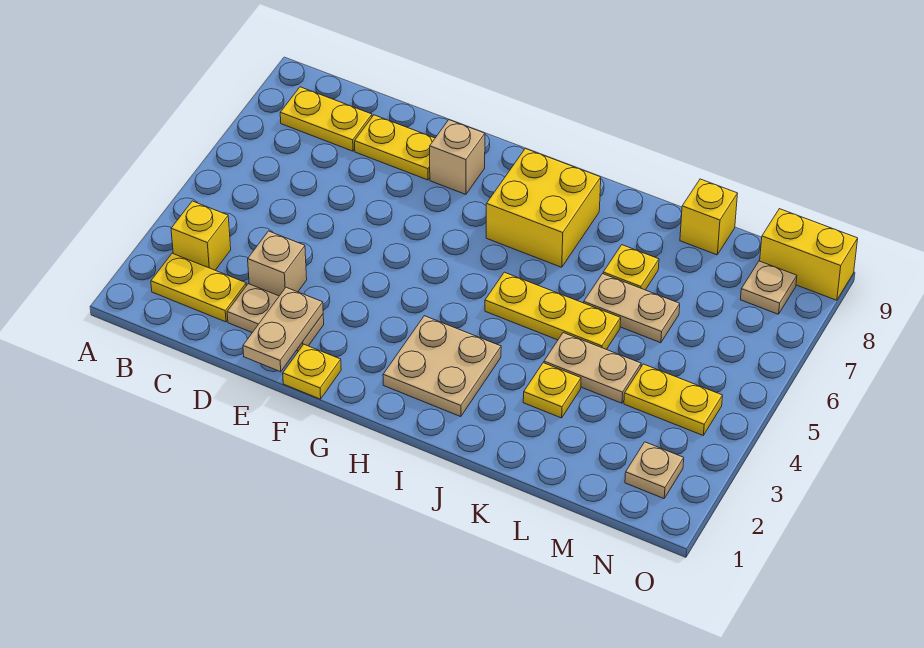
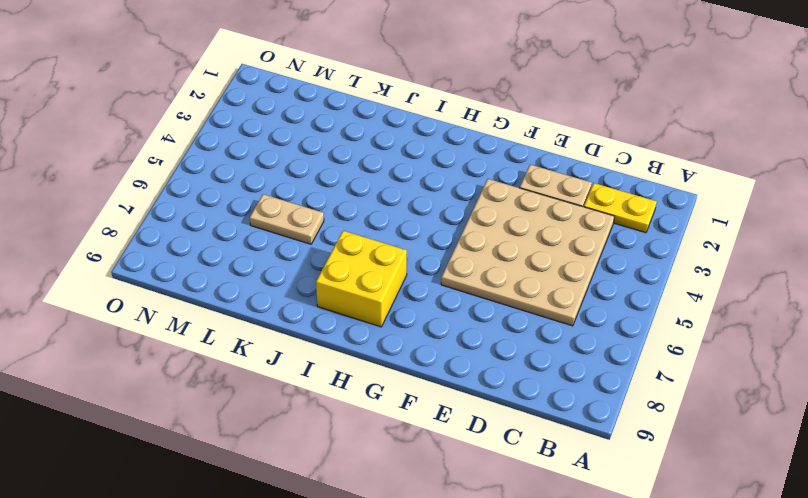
tan plate C3:F6 level 1 -> tan brick D3 level 1
none -> yellow brick B3 level 1
none -> yellow plate B8:C8 level 1
none -> yellow plate D8:E8 level 1

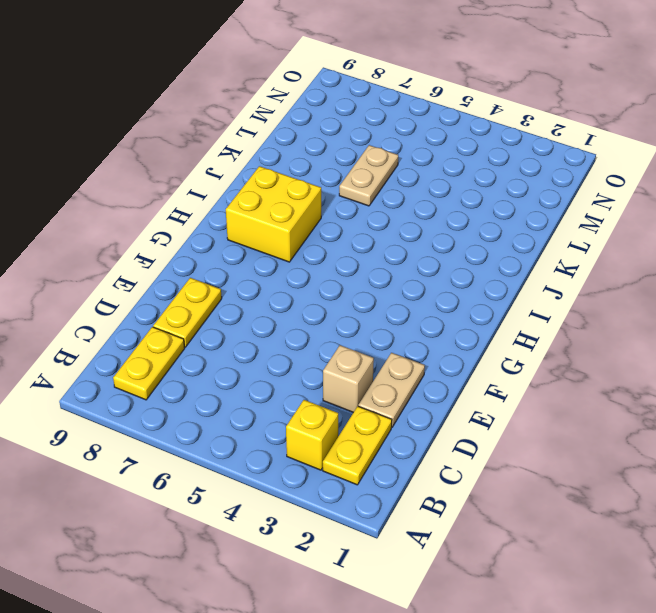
none -> yellow plate F1 level 1
none -> tan brick F8 level 1
none -> tan plate H2:I3 level 1

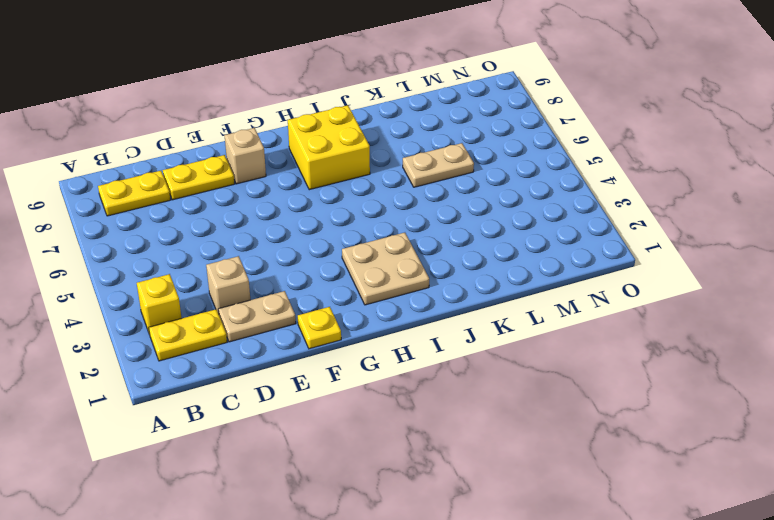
none -> yellow plate I5:K5 level 1
none -> yellow plate K3 level 1
none -> tan plate K4:L4 level 1

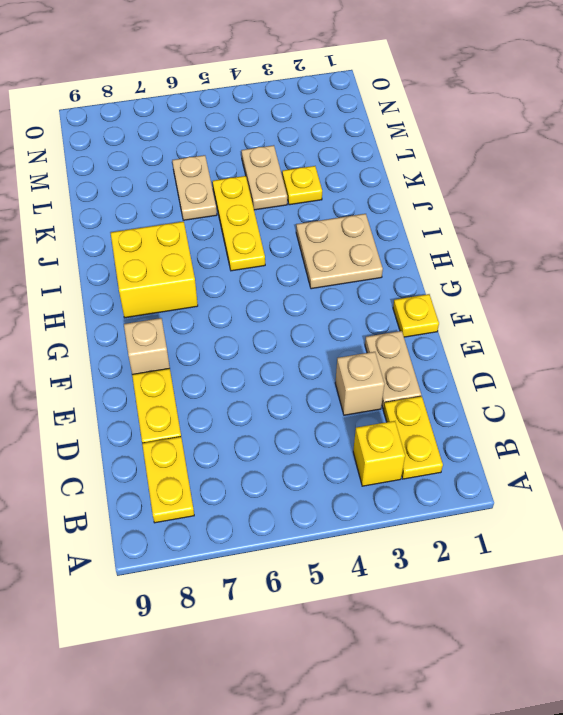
none -> yellow plate K7 level 1
none -> yellow brick L9 level 1
none -> yellow plate M4:N4 level 1

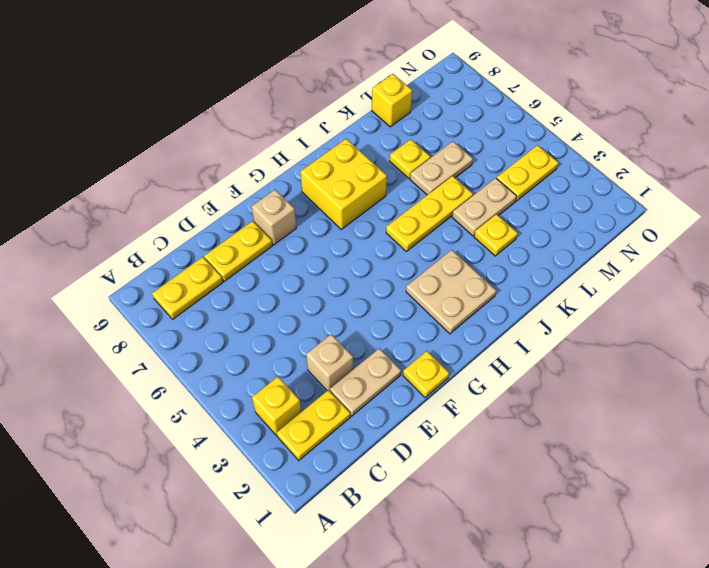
none -> tan plate N2 level 1
none -> tan plate N8 level 1
none -> yellow brick N9:O9 level 1

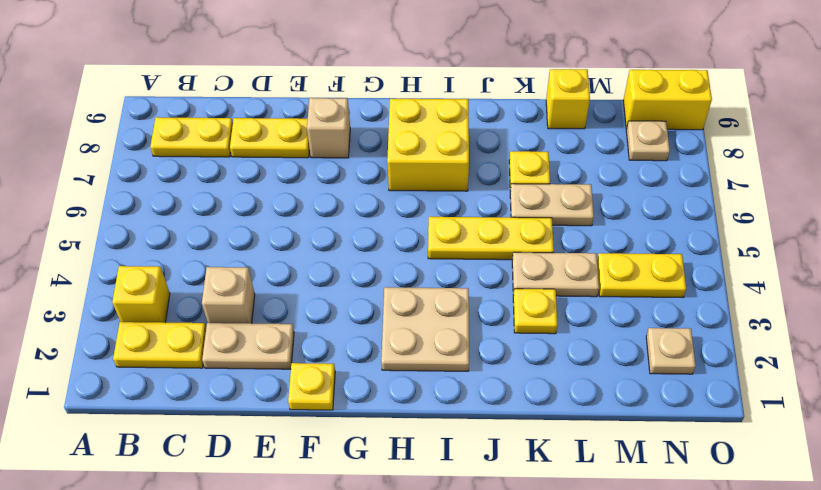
none -> tan plate E1:E2 level 2

